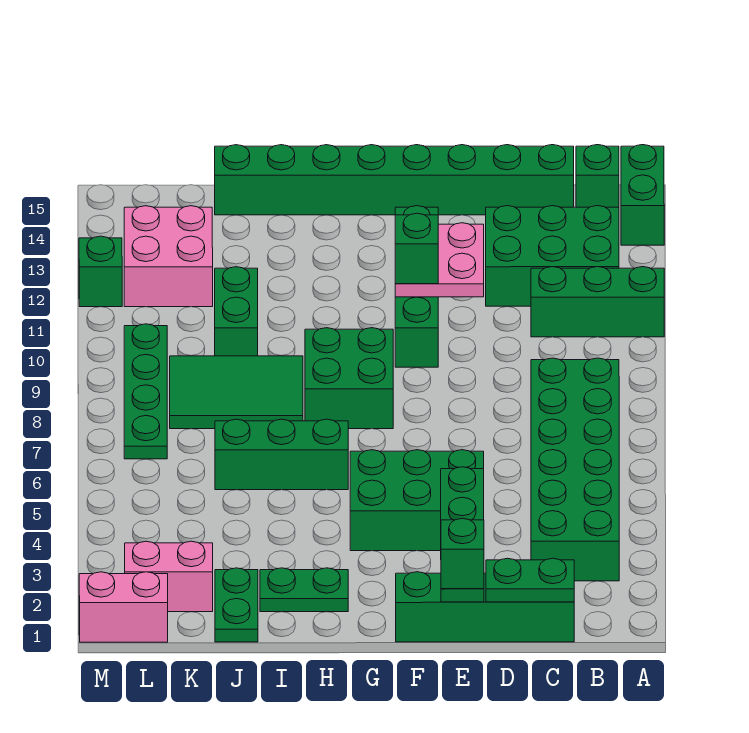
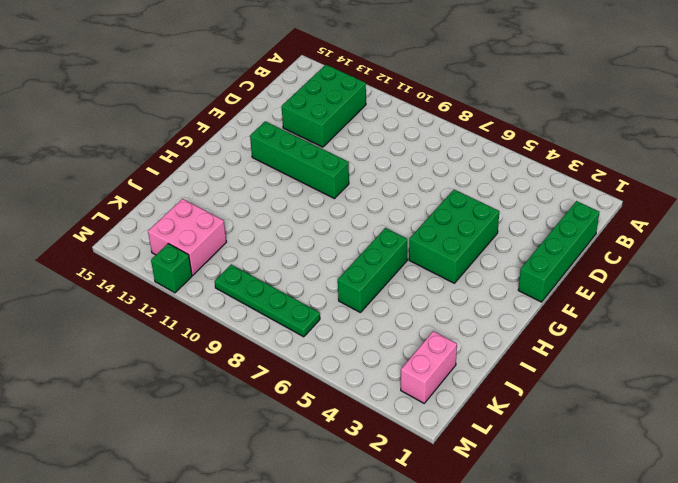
none -> green brick A11:C11 level 1
none -> green brick A14:A15 level 1
none -> green brick B3:C8 level 1

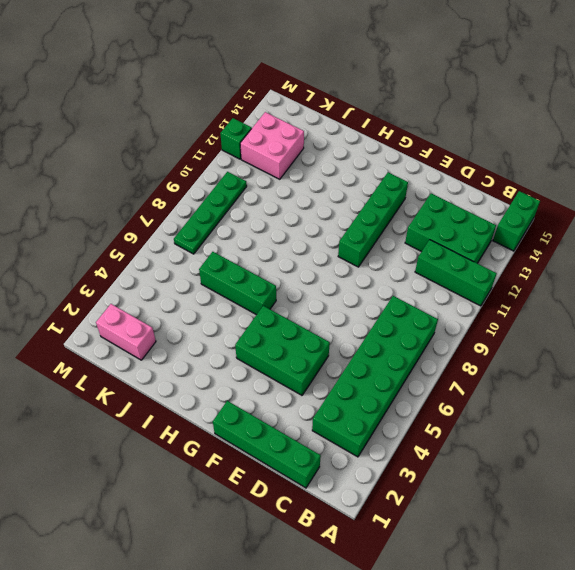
none -> green brick B15 level 1
none -> green brick C15:J15 level 1
none -> green brick G8:H9 level 1

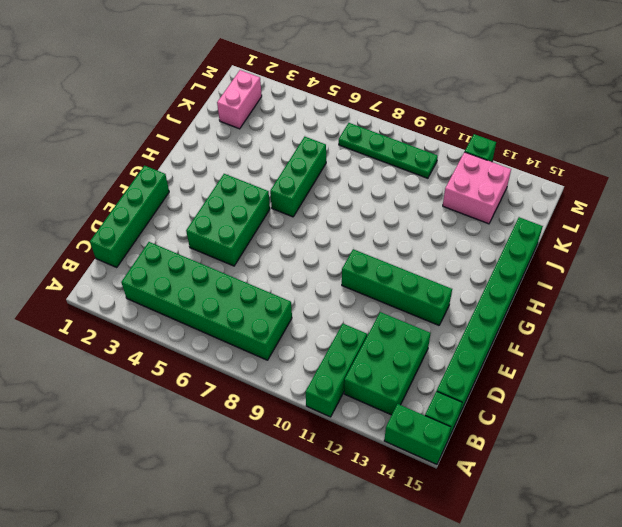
none -> green brick G8:H9 level 1
none -> green plate H2:I2 level 1
none -> green tile I8:K9 level 1

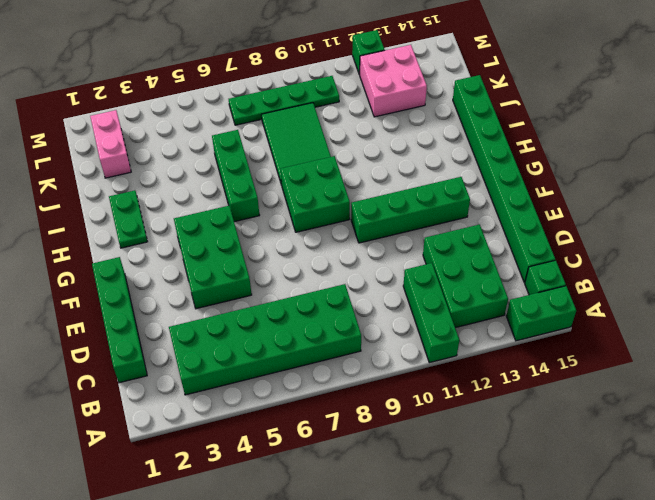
none -> green plate J1:J2 level 1
none -> green brick J10:J11 level 1
none -> pink brick L1:M1 level 1

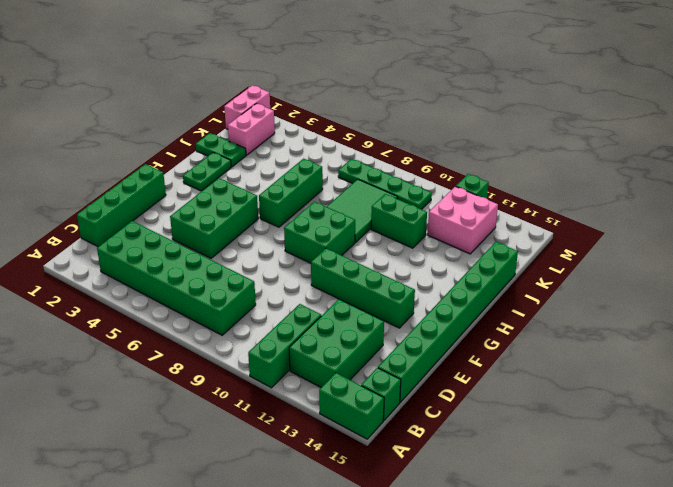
none -> green plate C1:D1 level 2
none -> green plate E1:E4 level 2
none -> pink plate E11:F12 level 2

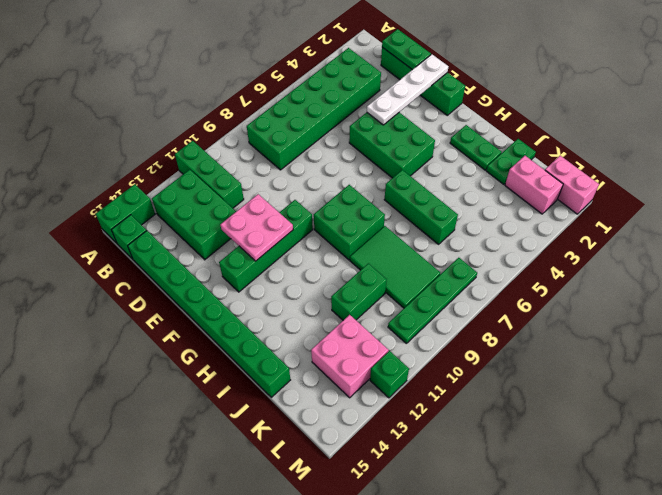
white plate E1:E4 level 2 -> green plate E1:E4 level 2
none -> green brick E1 level 3
none -> green brick F11 level 3

